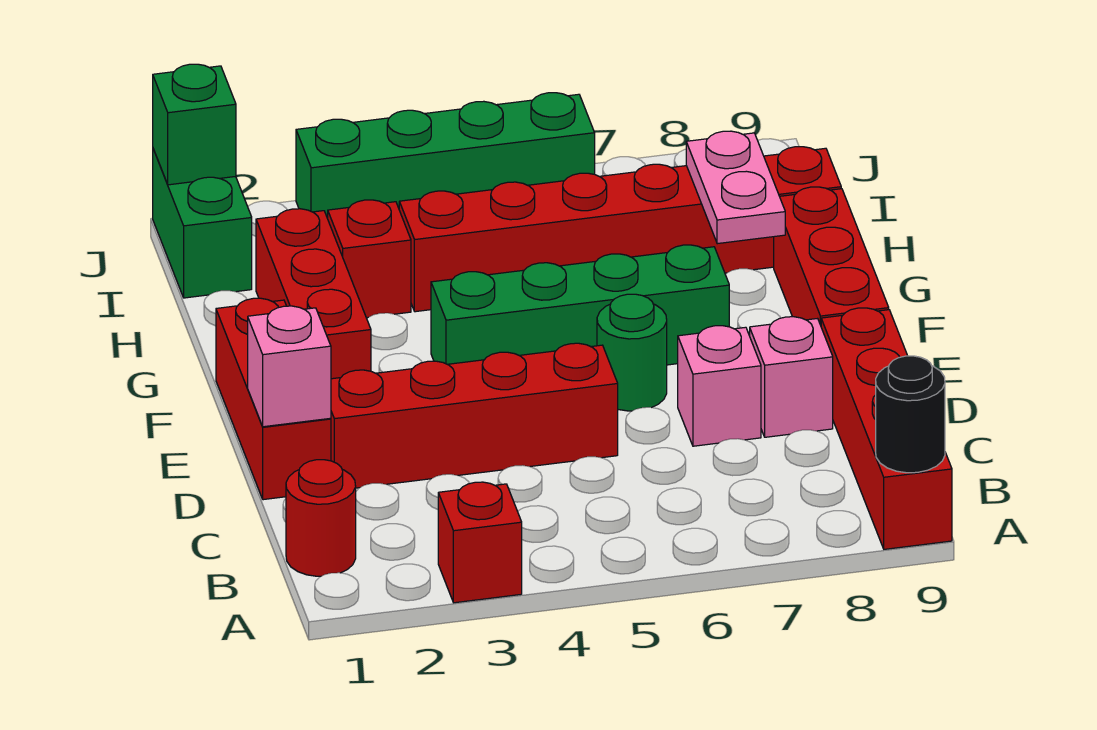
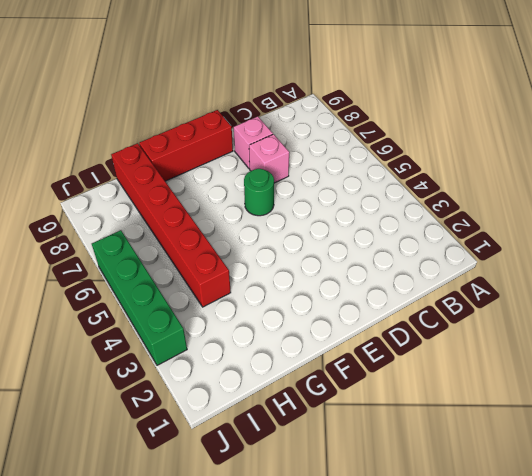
none -> red brick A3 level 1
none -> red brick A9:D9 level 1
none -> red round brick B1 level 1

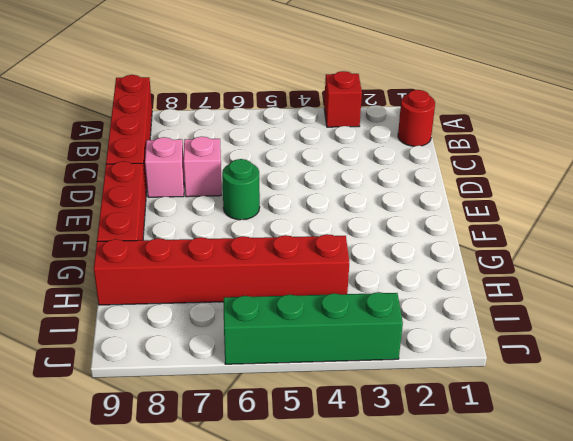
none -> red brick D1:F1 level 1
none -> red brick D2:D5 level 1
none -> red brick F2:H2 level 1

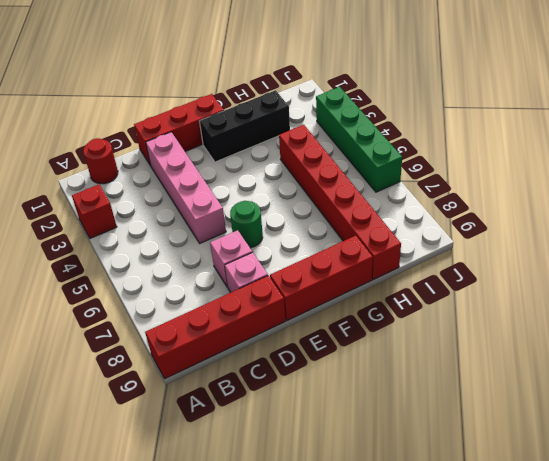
pink brick D2:D5 level 1 -> red brick D2:D5 level 1
black brick F2:H2 level 1 -> red brick F2:H2 level 1
none -> green brick F4:F7 level 1
none -> red brick H3 level 1
none -> green brick I1:J1 level 1

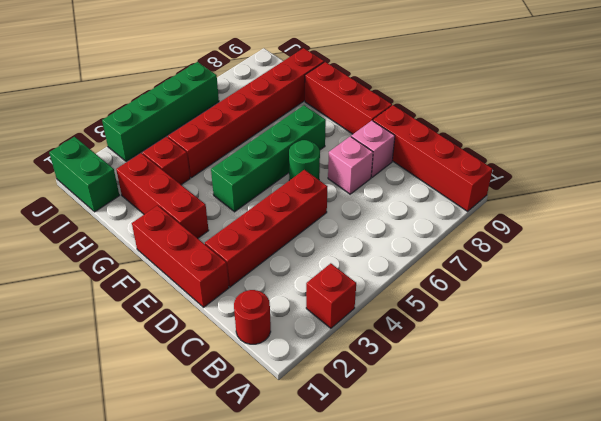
none -> black round brick A9 level 2
none -> pink brick D1 level 2
none -> pink plate G8:H8 level 2

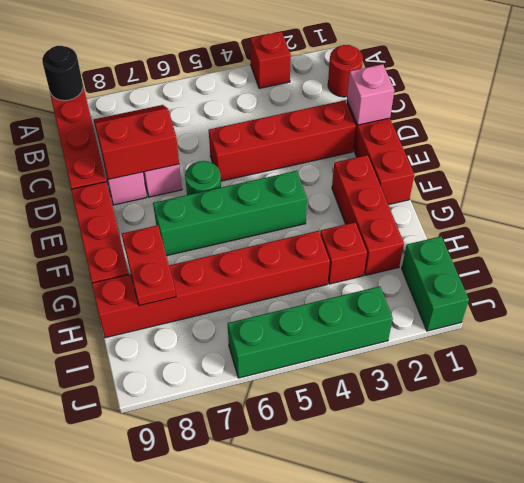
red slope C7:D8 level 2 top D -> none
red plate G8:H8 level 2 -> pink plate G8:H8 level 2
none -> green brick J1 level 2

